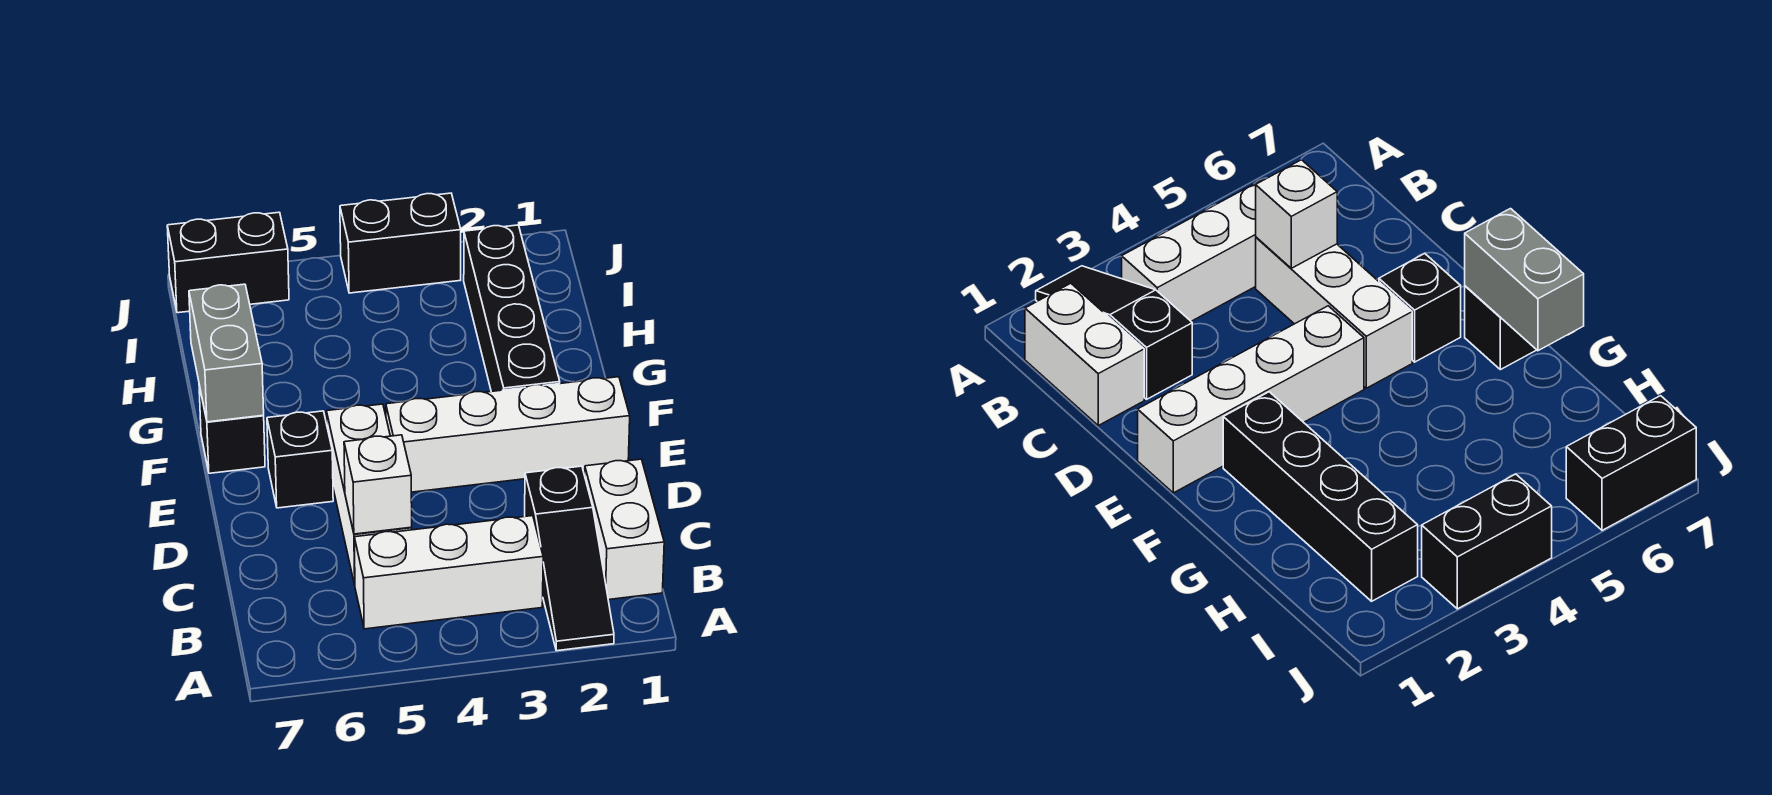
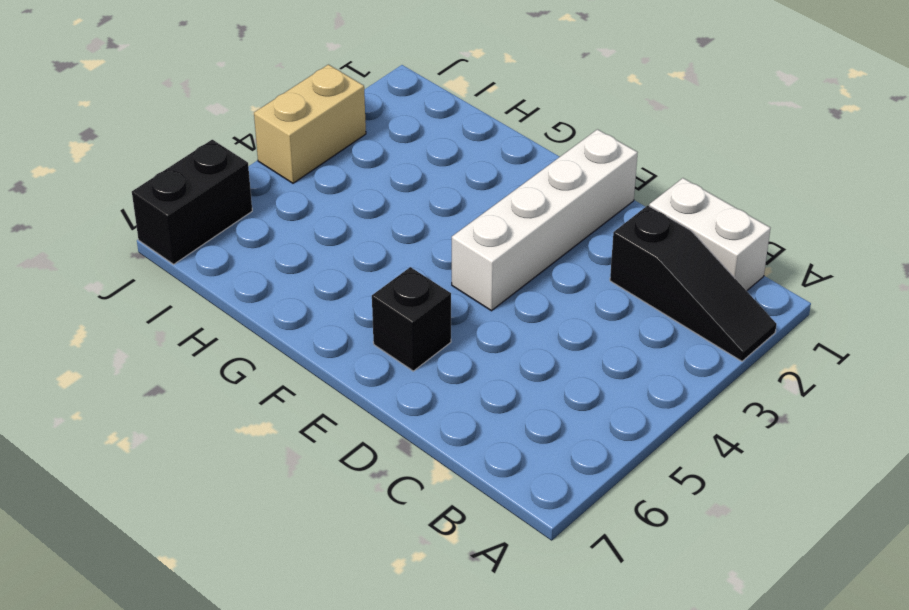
tan brick J3:J4 level 1 -> black brick J3:J4 level 1
none -> white brick B3:B5 level 1
none -> white brick C5:E5 level 1
none -> black brick F2:I2 level 1

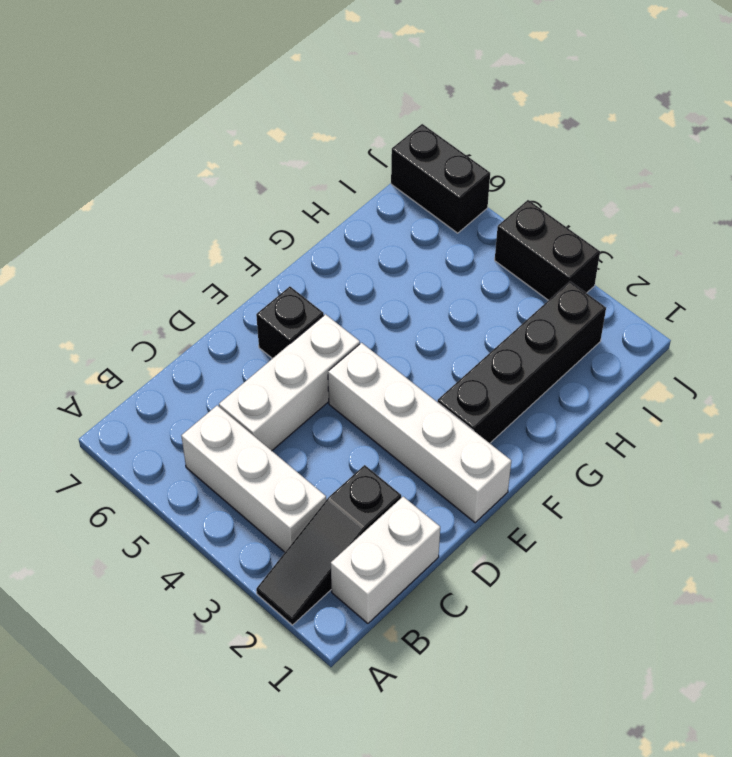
none -> black brick F7 level 1
none -> white brick C5 level 2
none -> grey brick F7:G7 level 2

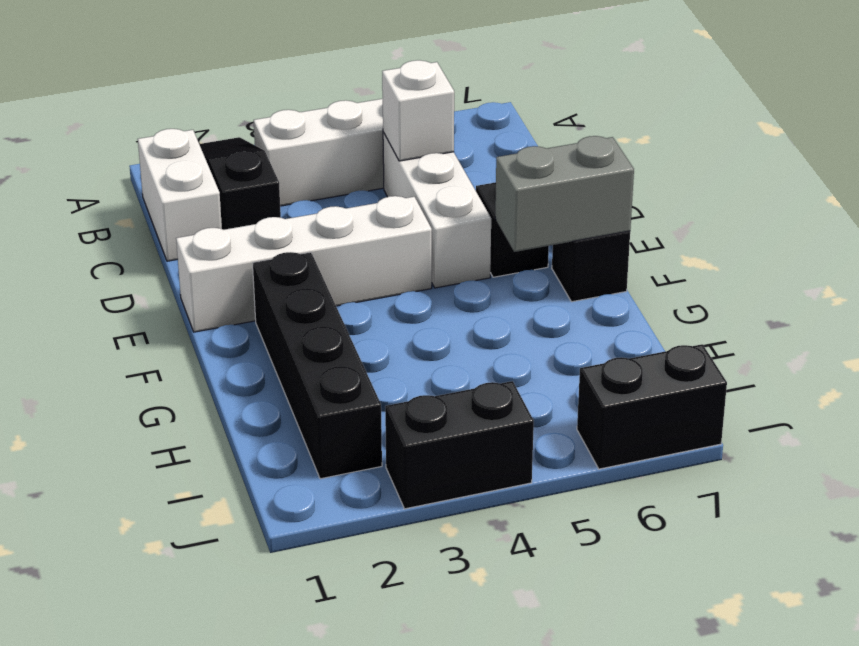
grey brick F6:F7 level 2 -> grey brick F7:G7 level 2

